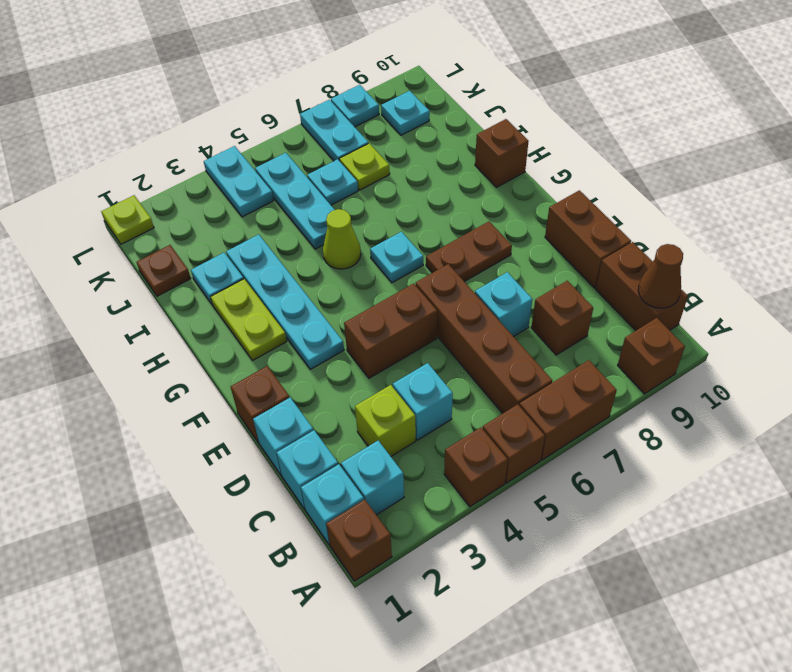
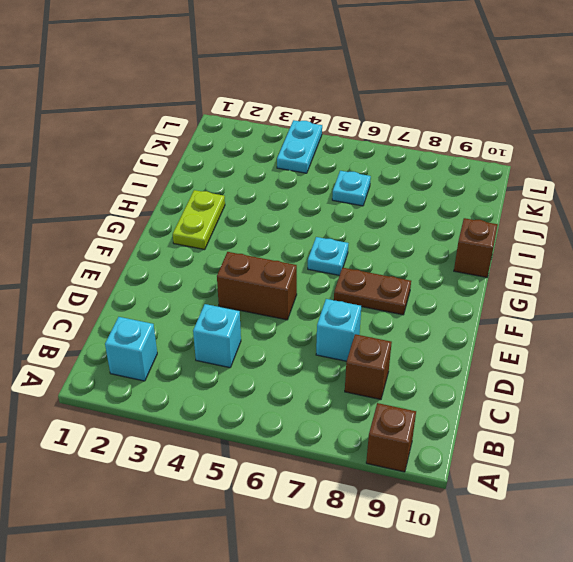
none -> brown brick A1 level 1
none -> brown brick A4 level 1
none -> brown brick A5 level 1
none -> brown brick A6:A7 level 1

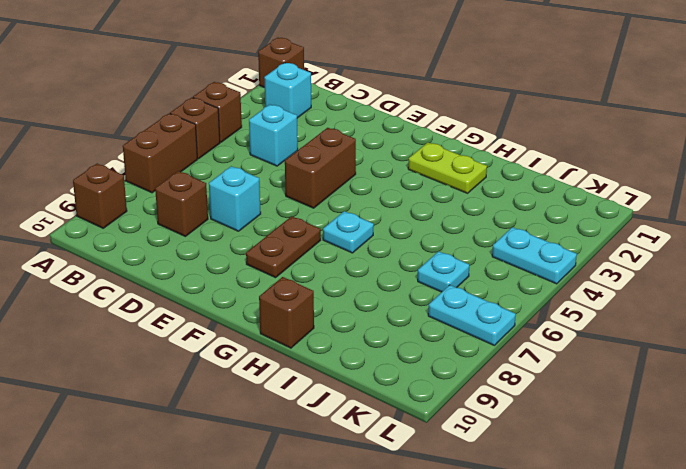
none -> cyan brick B1 level 1
none -> brown brick B6:E6 level 1
none -> brown brick B10:C10 level 1
none -> cyan brick C1 level 1

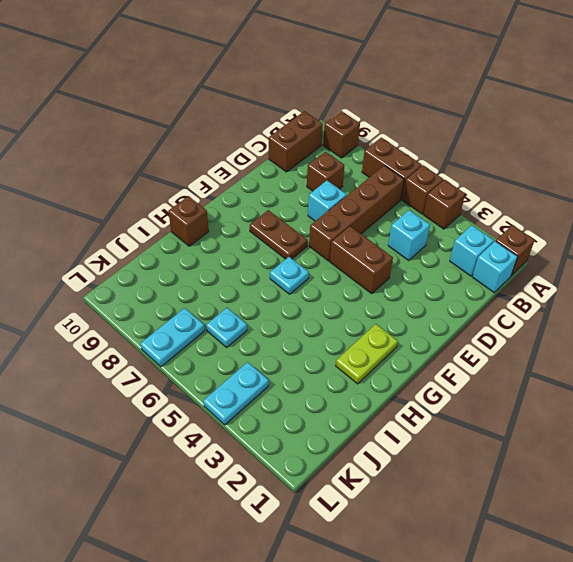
none -> cyan brick C1 level 1
none -> lime brick C3 level 1
none -> cyan brick D1 level 1
none -> brown brick D10:E10 level 1

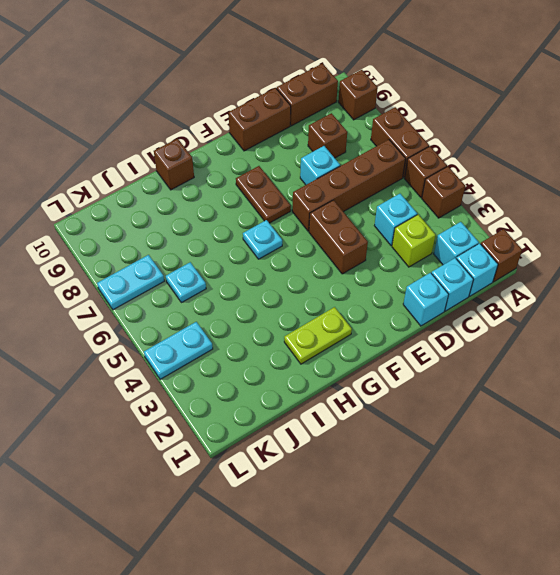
none -> brown brick E1 level 1
none -> cyan plate F3:I3 level 1
none -> lime cone H5 level 1
none -> cyan plate I2 level 1

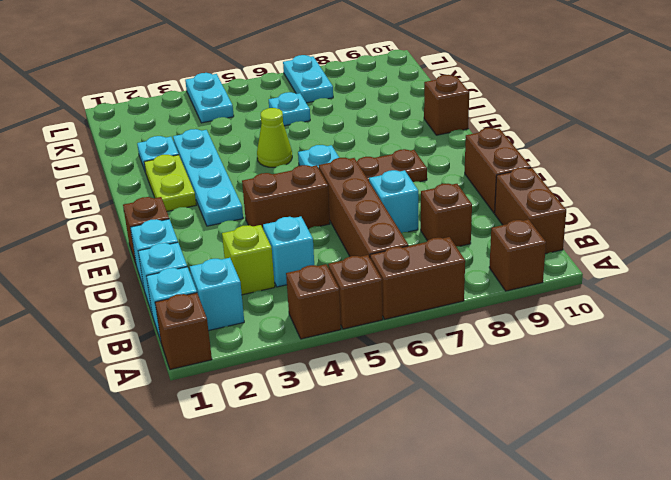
none -> cyan plate I5:K5 level 1
none -> brown plate J1 level 1
none -> lime plate J7 level 1
none -> cyan plate K9 level 1

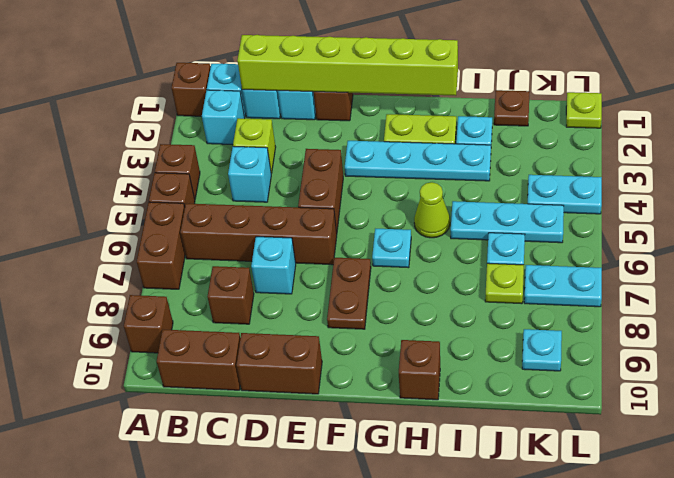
lime brick C1:H1 level 2 -> none
none -> cyan plate L8 level 1
none -> brown cone B10 level 2

